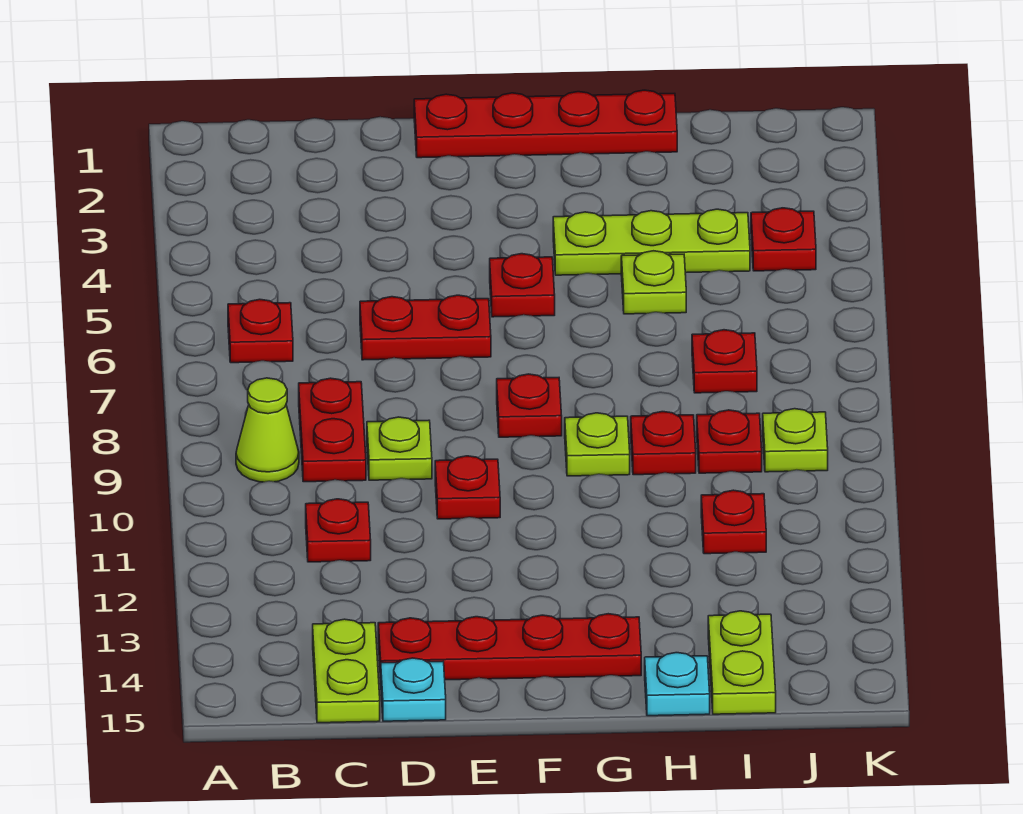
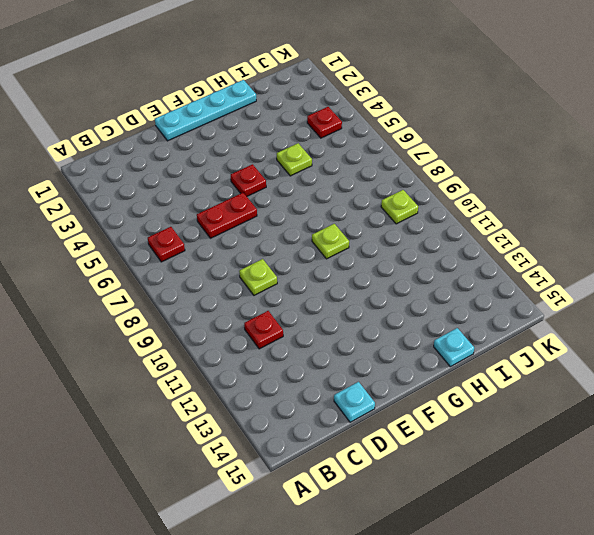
cyan plate E1:H1 level 1 -> red plate E1:H1 level 1
none -> lime cone B9 level 1
none -> red plate C8:C9 level 1
none -> lime plate C14:C15 level 1

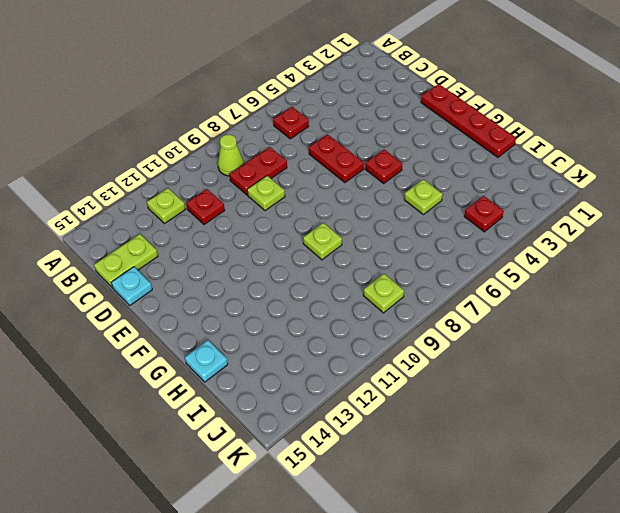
lime plate B12 level 1 -> none
none -> red plate D14:G14 level 1
none -> red plate E10 level 1
none -> red plate F8 level 1

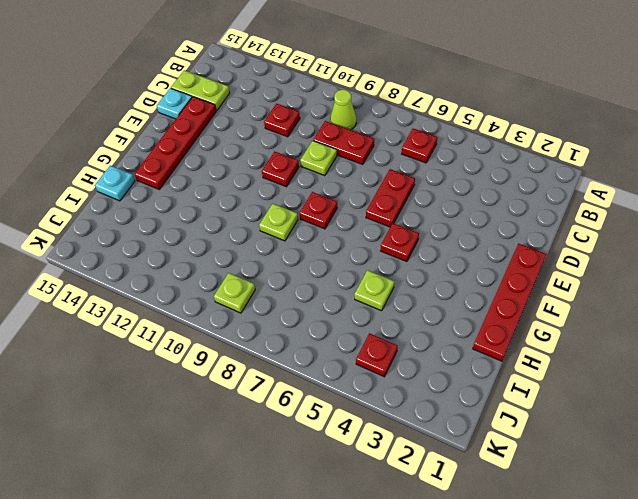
none -> lime plate G4:I4 level 1
none -> red plate H9 level 1
none -> red plate I7 level 1

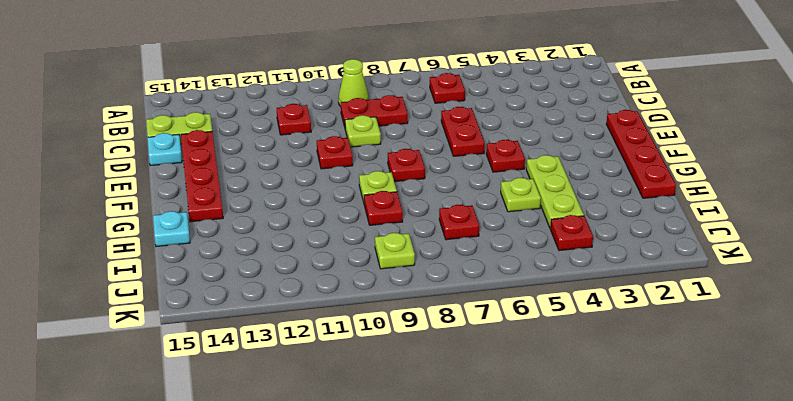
none -> red plate I9 level 1
none -> red plate I11 level 1
none -> lime plate I14:I15 level 1

